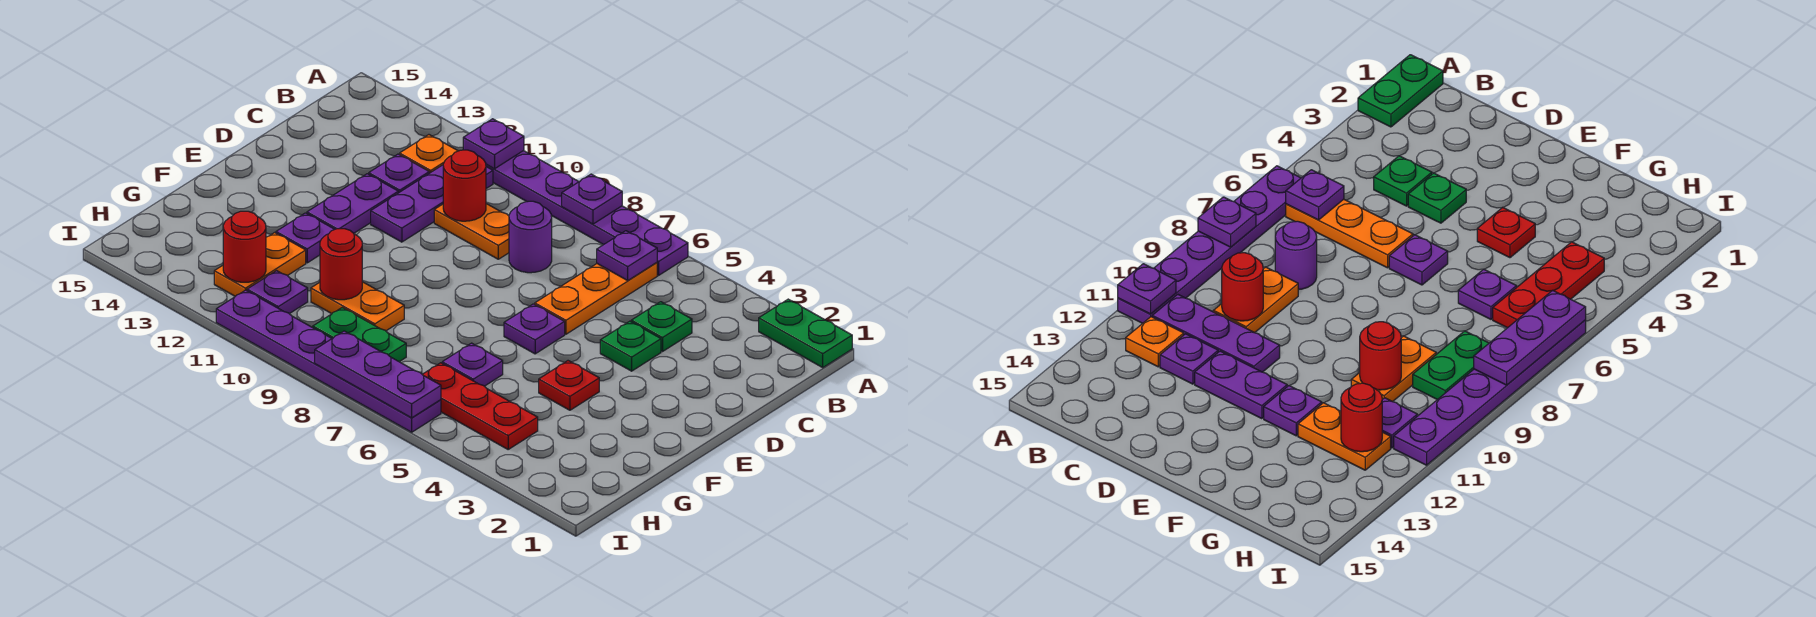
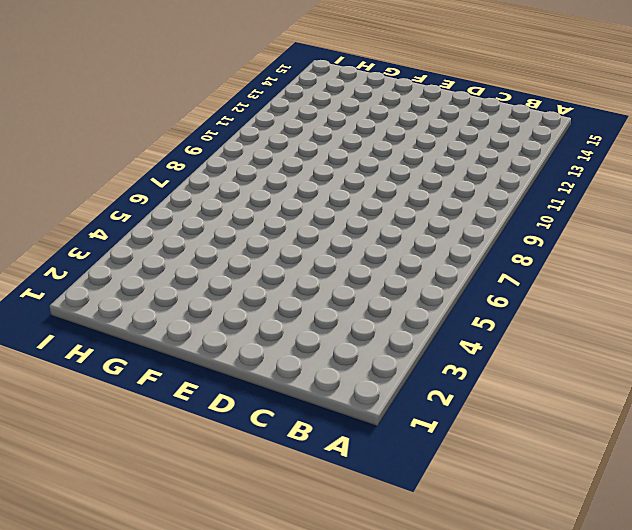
none -> green plate A1:A2 level 1
none -> purple plate A6:A11 level 1
none -> orange plate B6:D6 level 1

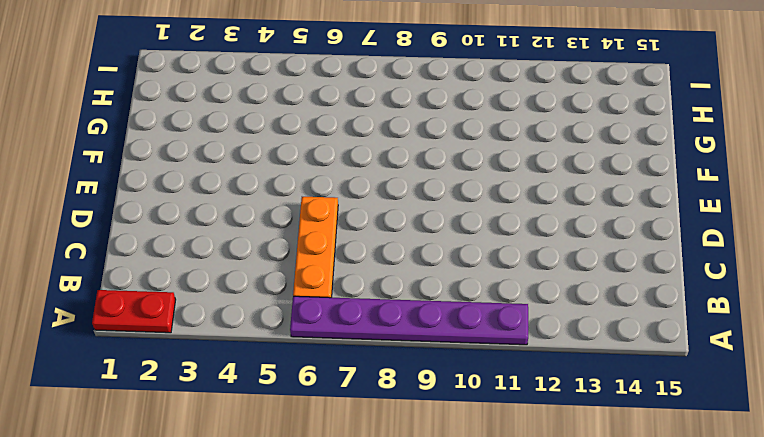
red plate A1:A2 level 1 -> green plate A1:A2 level 1
none -> purple plate B11:D11 level 1
none -> orange plate B12 level 1
none -> green plate C4 level 1

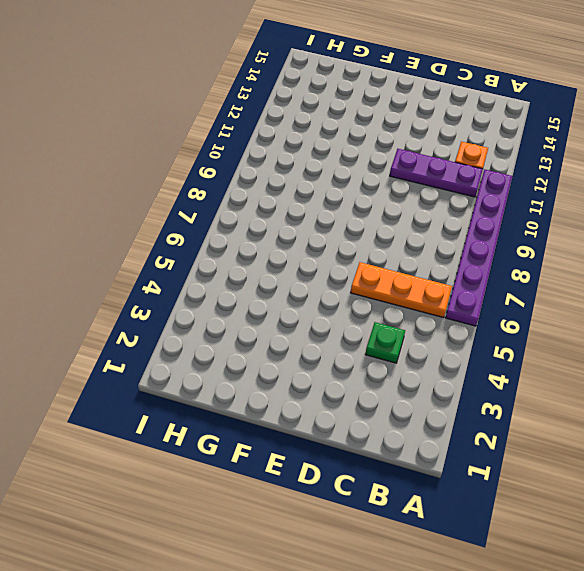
none -> green plate A1:A2 level 1
none -> purple round brick C8 level 1
none -> orange plate C9:C10 level 1

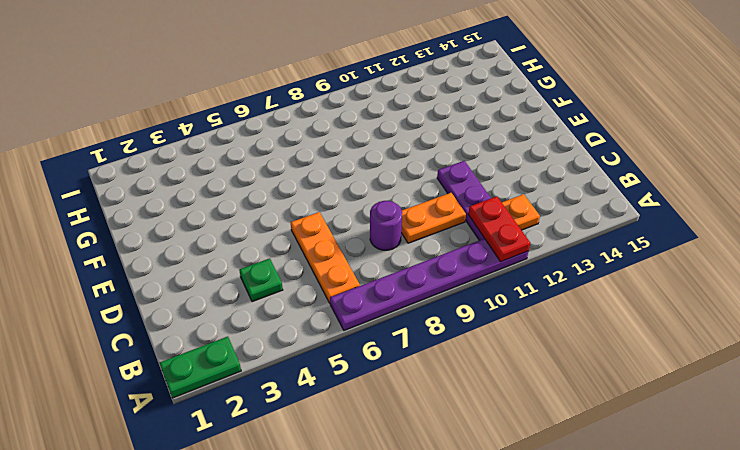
red plate A11:B11 level 2 -> purple plate A11 level 2
none -> purple plate C12 level 1
none -> green plate D4 level 1
none -> purple plate D12:E12 level 1

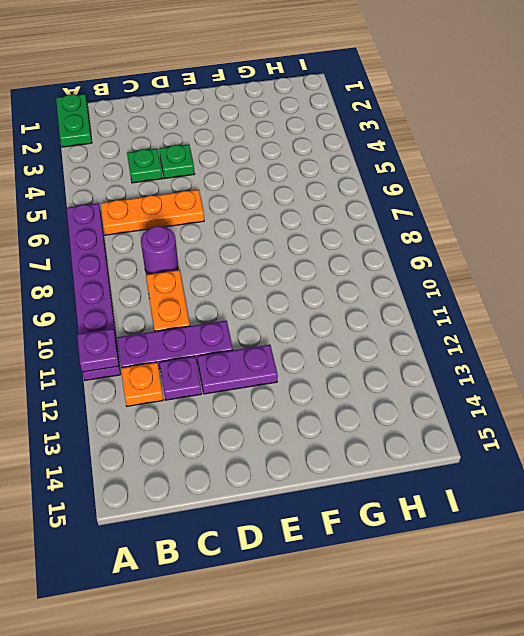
none -> purple plate E6 level 1
none -> red plate F4 level 1
none -> purple plate F12 level 1

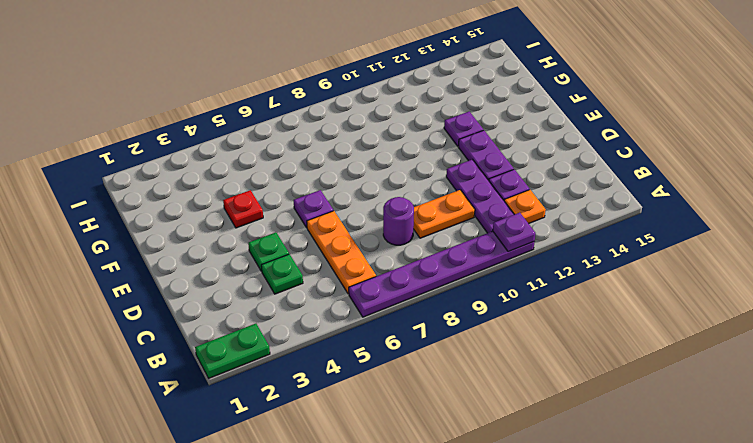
none -> purple plate G6 level 1
none -> orange plate G9:G10 level 1
none -> orange plate G12:H12 level 1

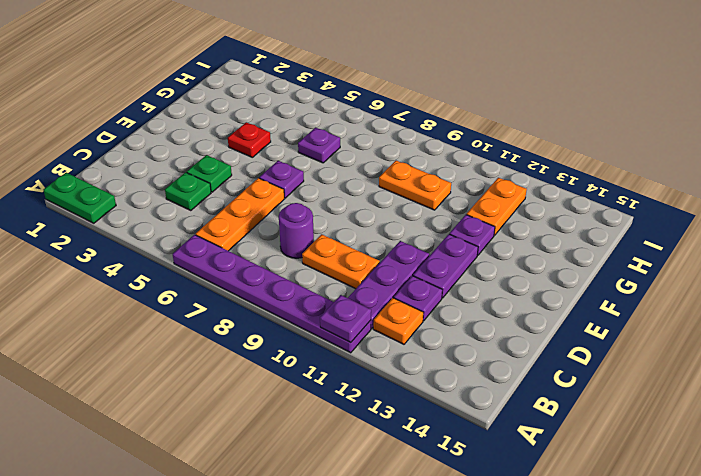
none -> red plate H4:H6 level 1
none -> green plate H8:H9 level 1
none -> purple plate H11 level 1

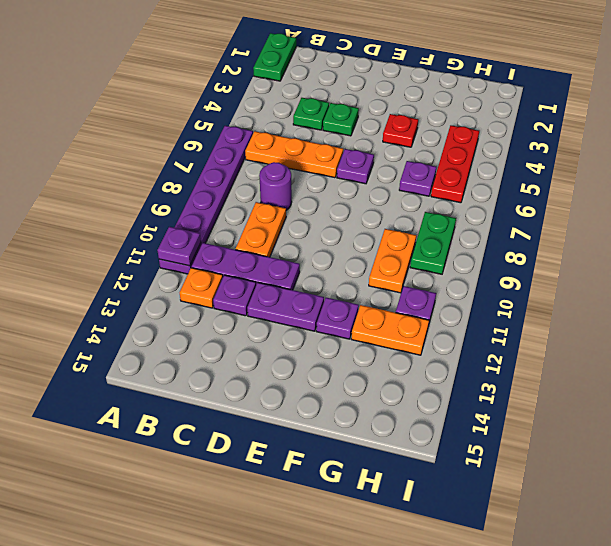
none -> purple plate I6:I11 level 1
none -> purple plate A8 level 2
none -> purple plate B6 level 2

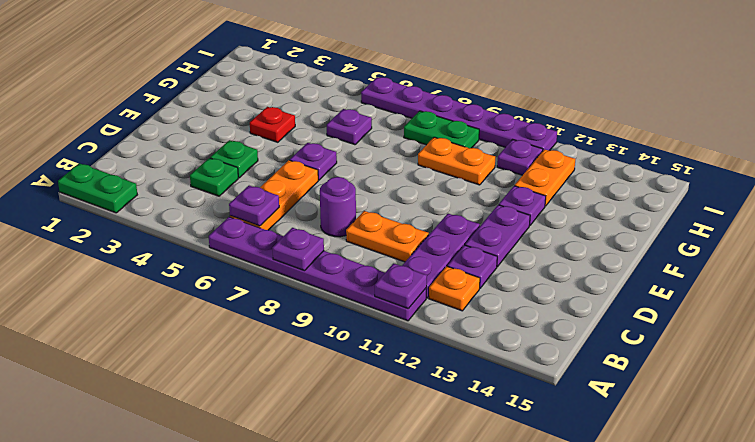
none -> red plate H4:H6 level 1
none -> red round brick C10 level 2
none -> red round brick G10 level 2

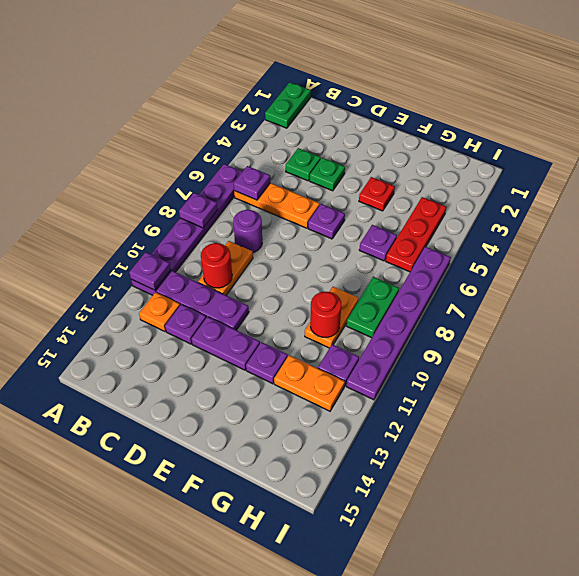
none -> red round brick H12 level 2
none -> purple plate I6:I8 level 2

